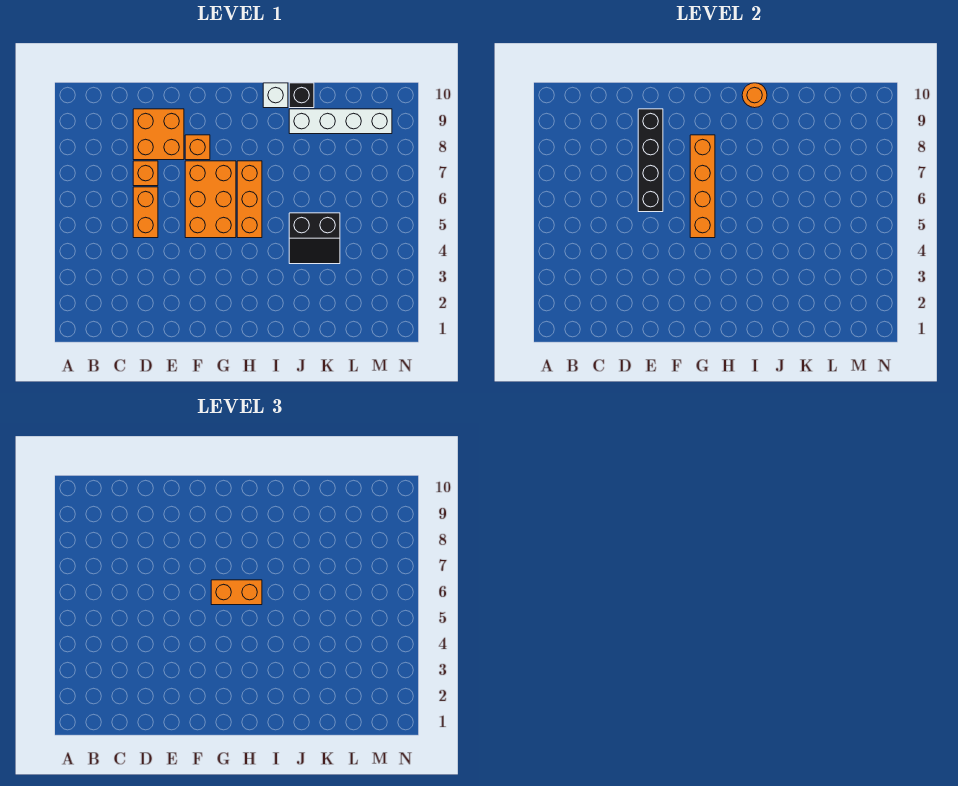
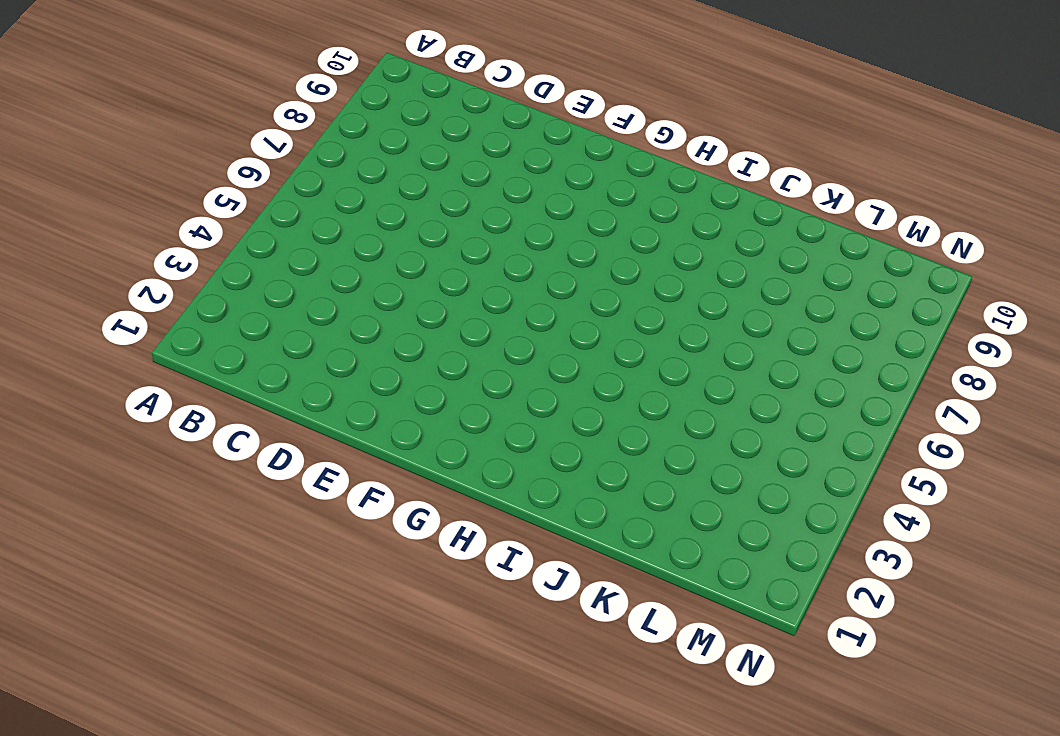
none -> orange brick D5:D6 level 1
none -> orange brick D7 level 1
none -> orange brick D8:E9 level 1

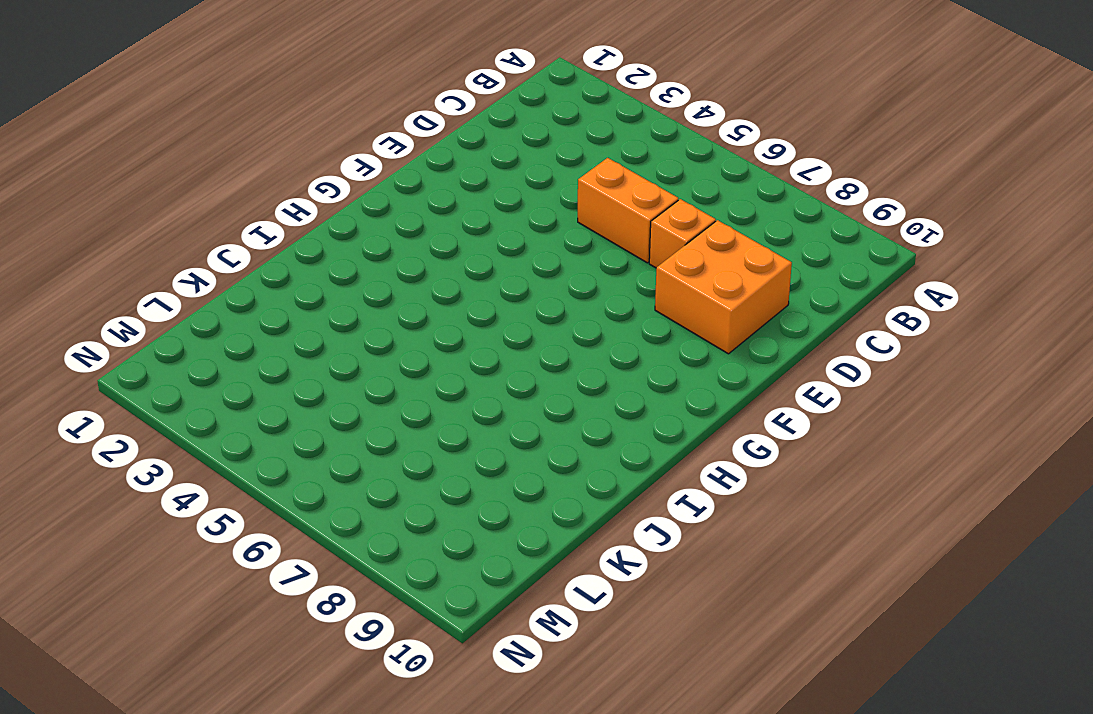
none -> orange brick F5:G7 level 1
none -> orange brick F8 level 1
none -> orange brick H5:H7 level 1

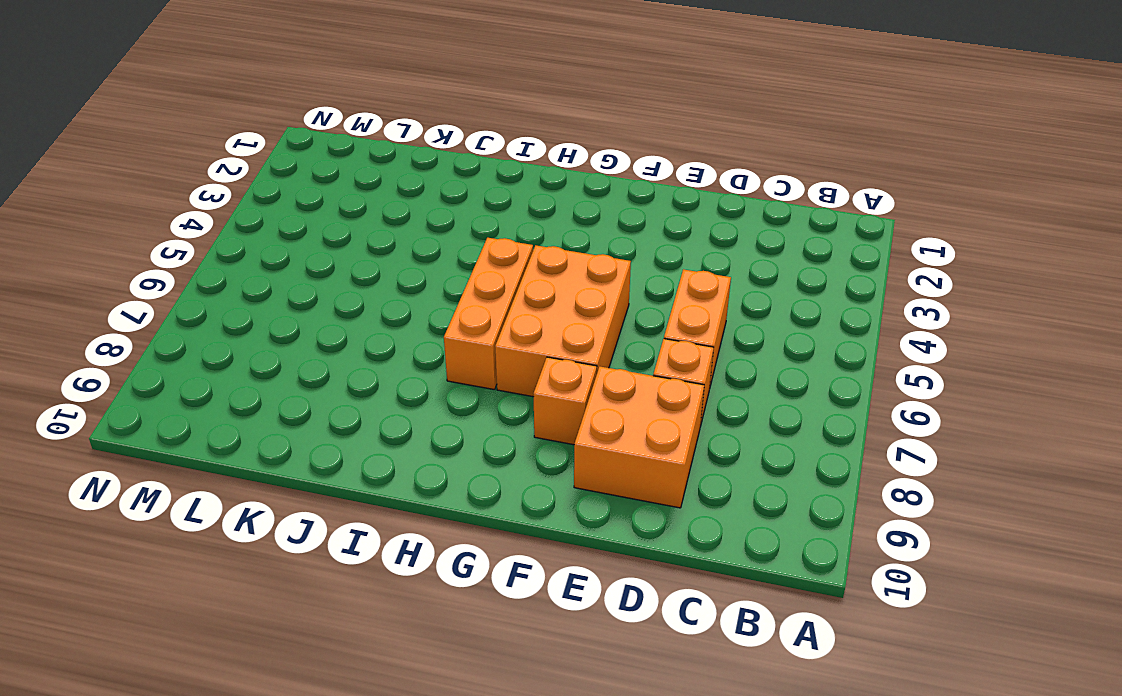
none -> white brick I10 level 1
none -> black slope J4:K5 level 1 top 5
none -> white brick J9:M9 level 1

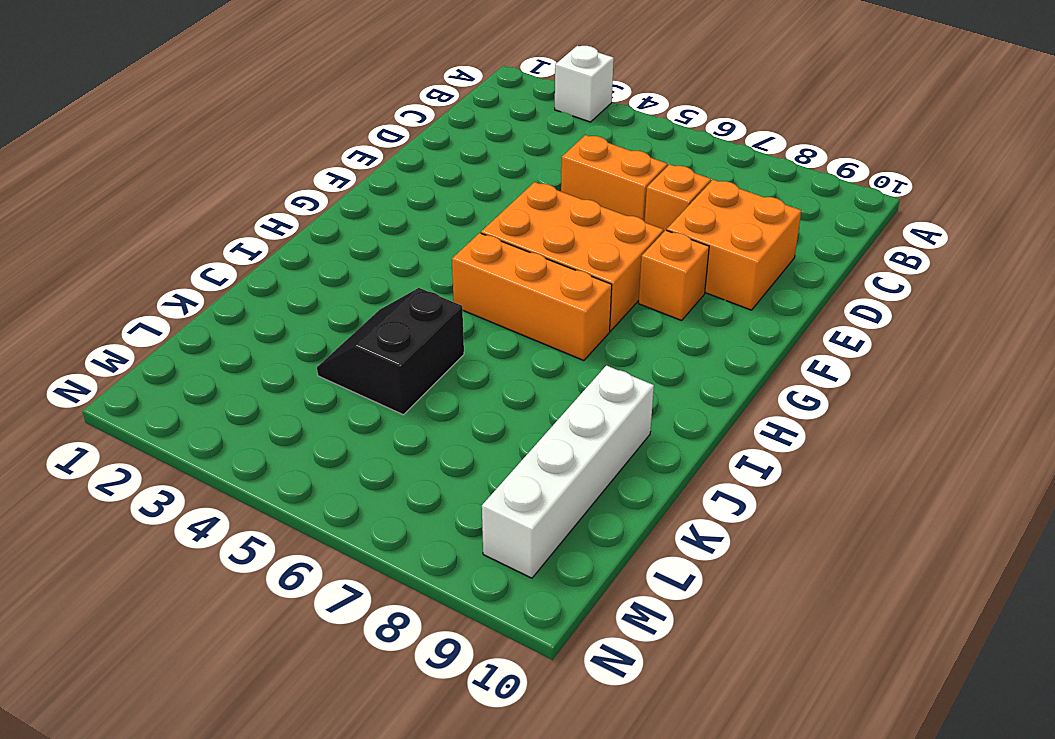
white brick A3 level 1 -> white brick I10 level 1
none -> black brick J10 level 1
none -> black brick E6:E9 level 2
none -> orange brick G5:G8 level 2

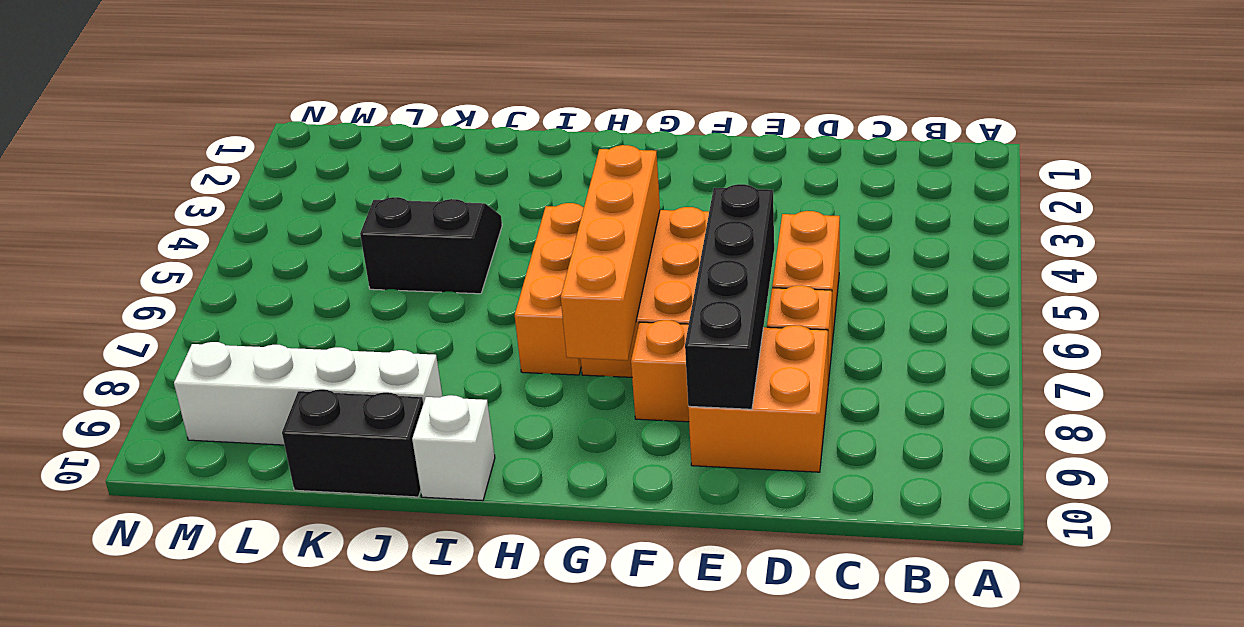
black brick J10:K10 level 1 -> black brick J10 level 1
none -> orange round brick I10 level 2
none -> orange brick G6:H6 level 3

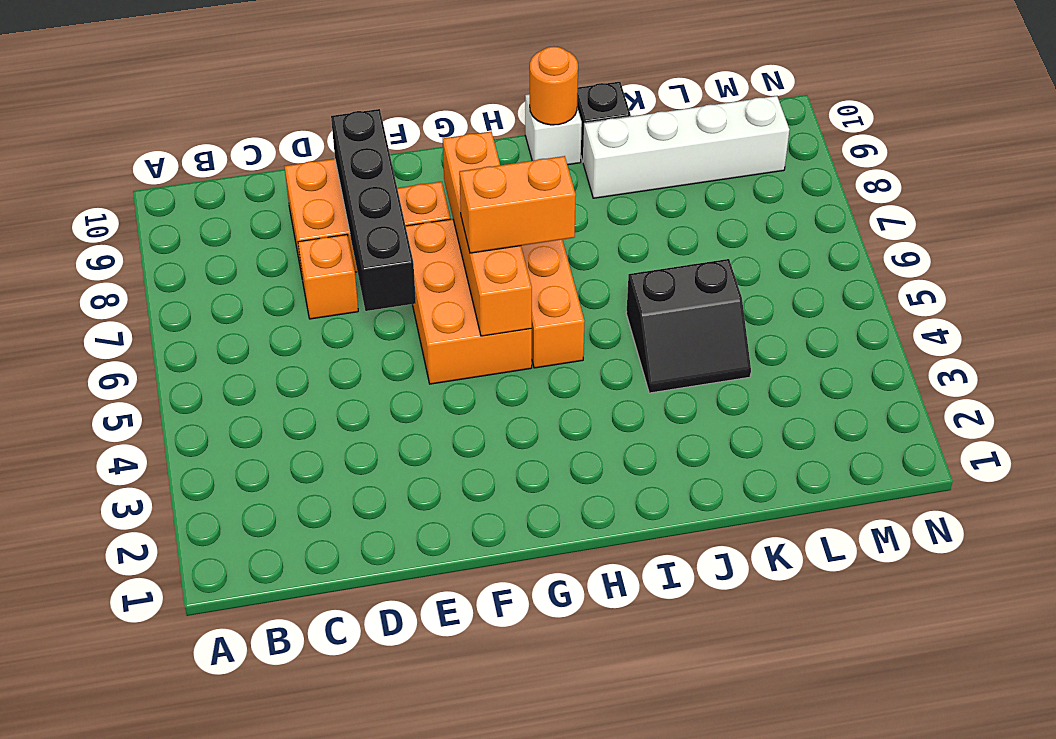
none -> orange brick D5:D6 level 1

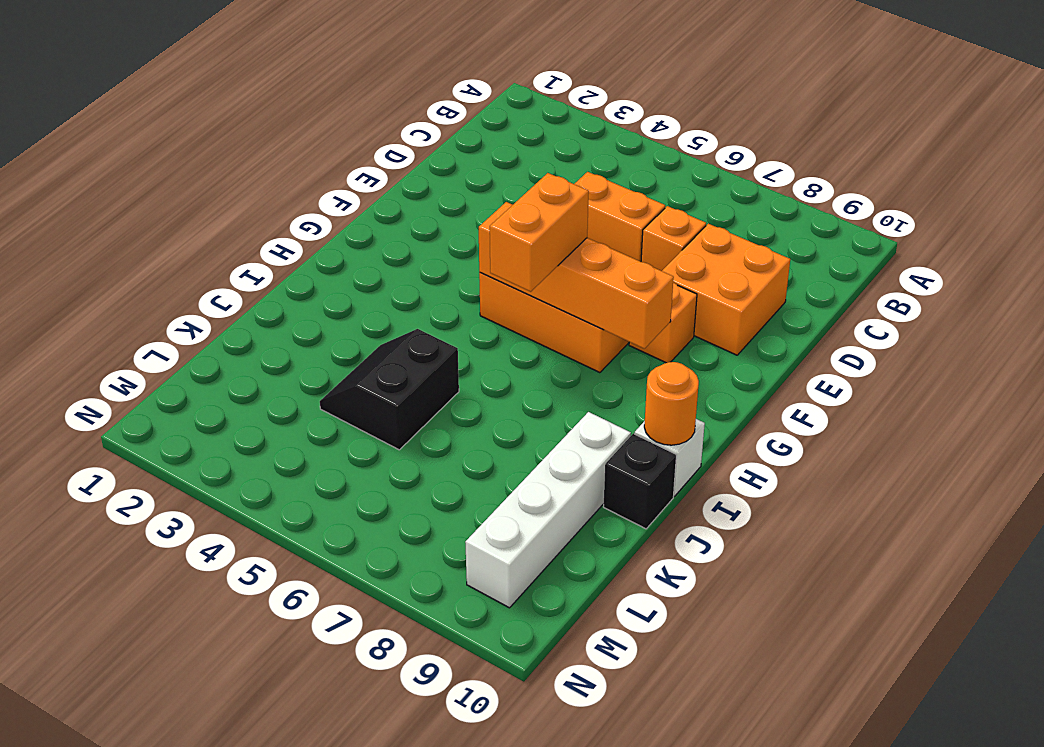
none -> orange brick H5:H7 level 1
none -> black brick E6:E9 level 2

